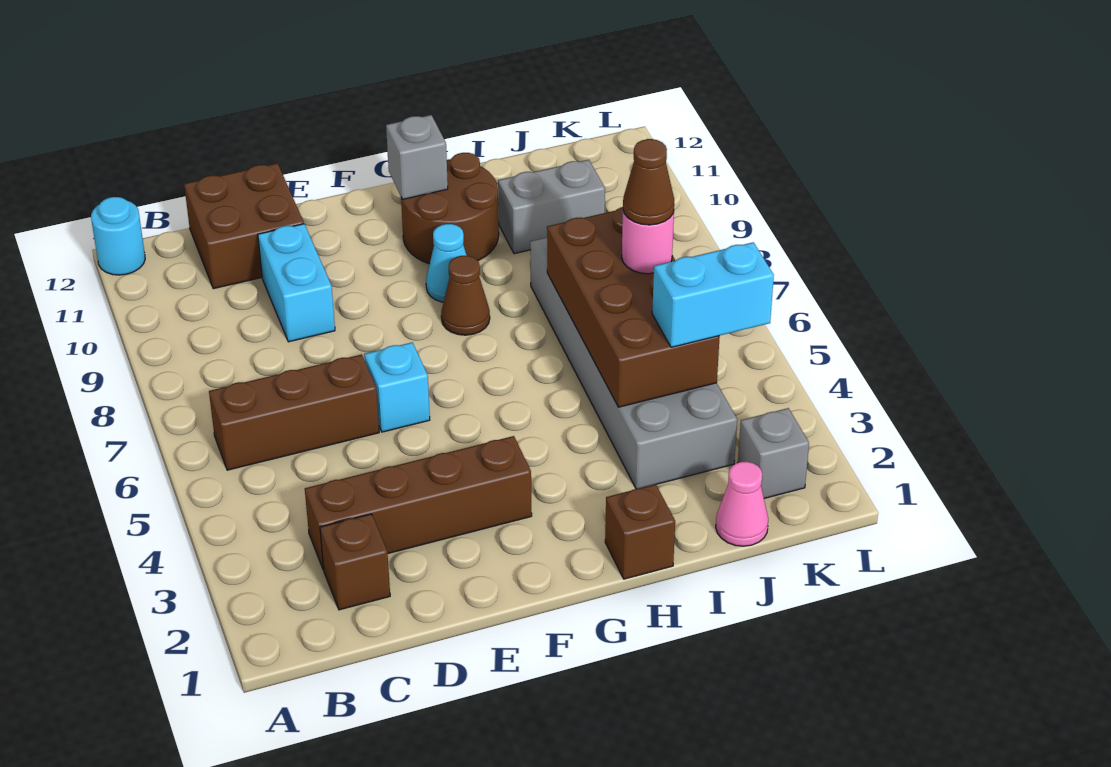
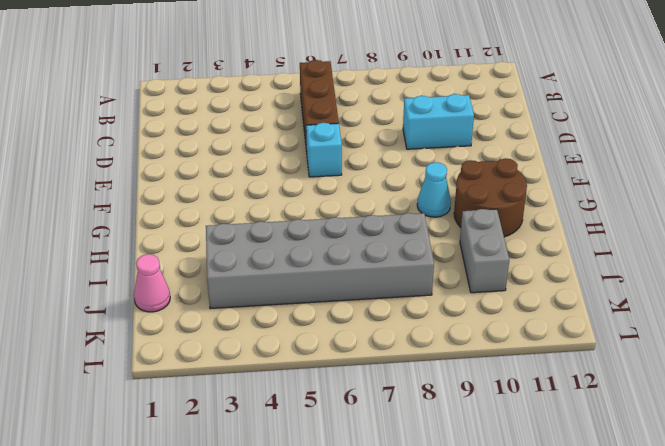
none -> cyan round brick A12 level 1
none -> brown brick C2 level 1
none -> brown brick C3:F3 level 1

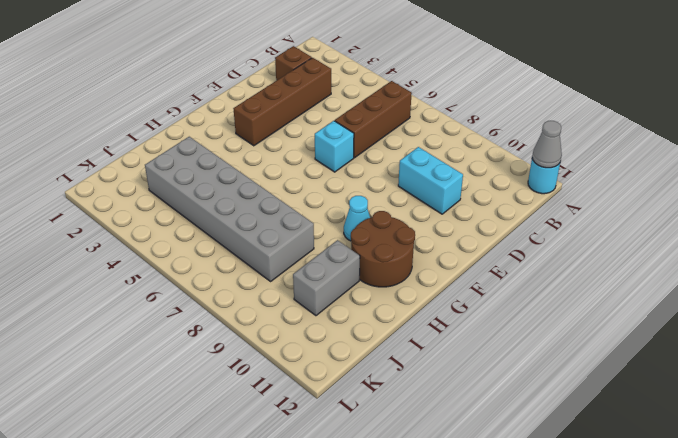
grey cone A12 level 2 -> none
none -> brown brick C11:D12 level 1
none -> brown cone G8 level 1
none -> brown brick H1 level 1

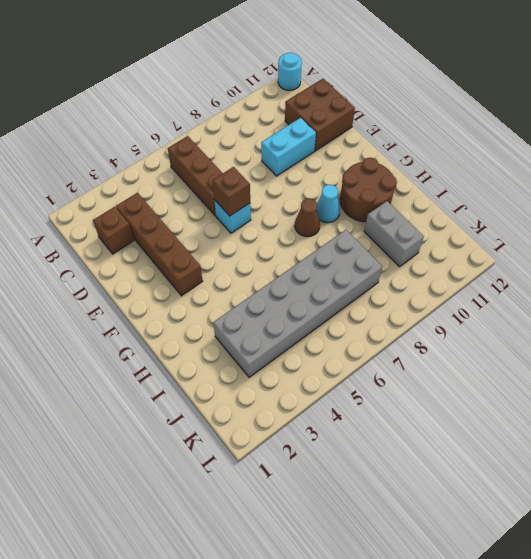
brown brick E6 level 2 -> brown brick H1 level 1
none -> pink cone J1 level 1
none -> grey brick K2 level 1
none -> grey brick G11 level 2

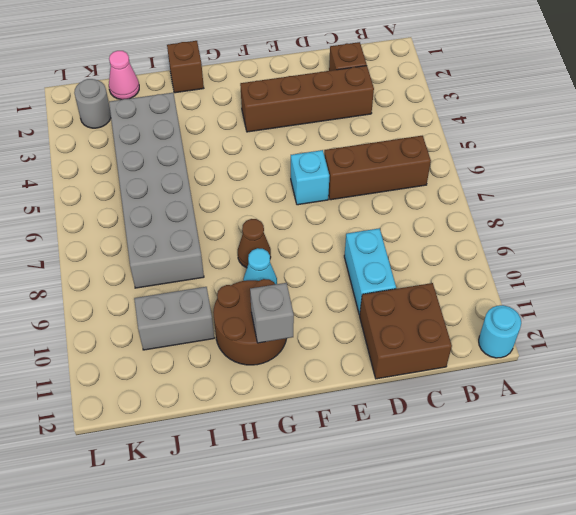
grey round brick K2 level 1 -> grey brick K2 level 1
none -> brown brick I4:J7 level 2
none -> cyan brick J4:K4 level 3
none -> pink round brick J6 level 3

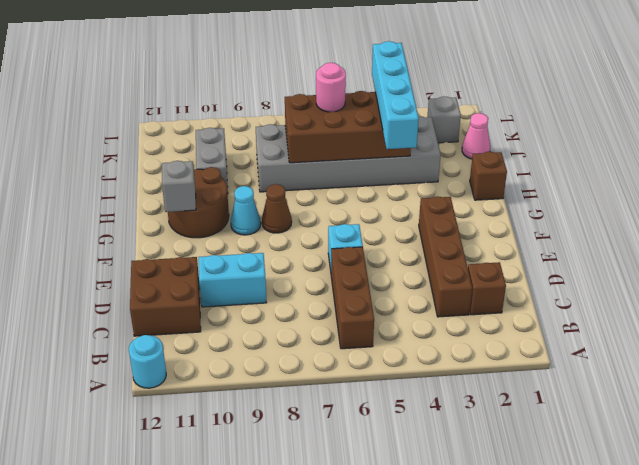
cyan brick H4:K4 level 3 -> cyan brick J4:K4 level 3
none -> brown cone J6 level 4

